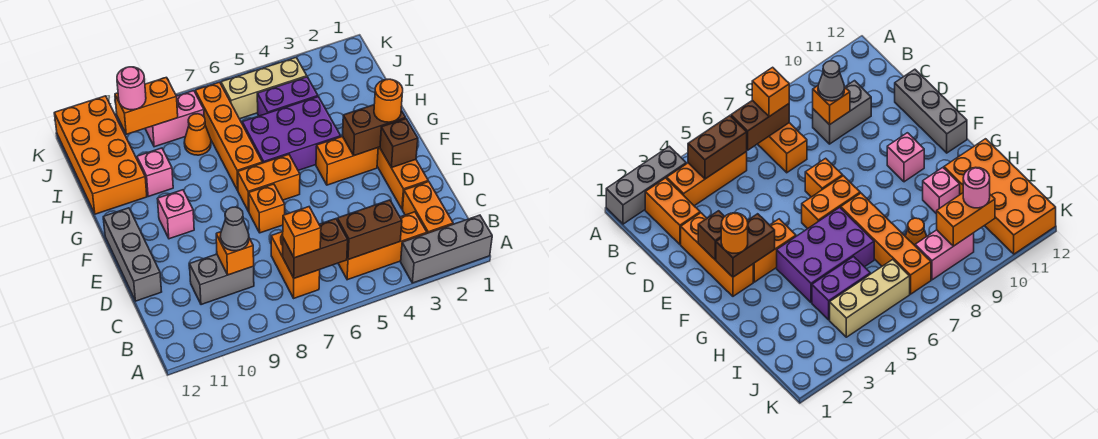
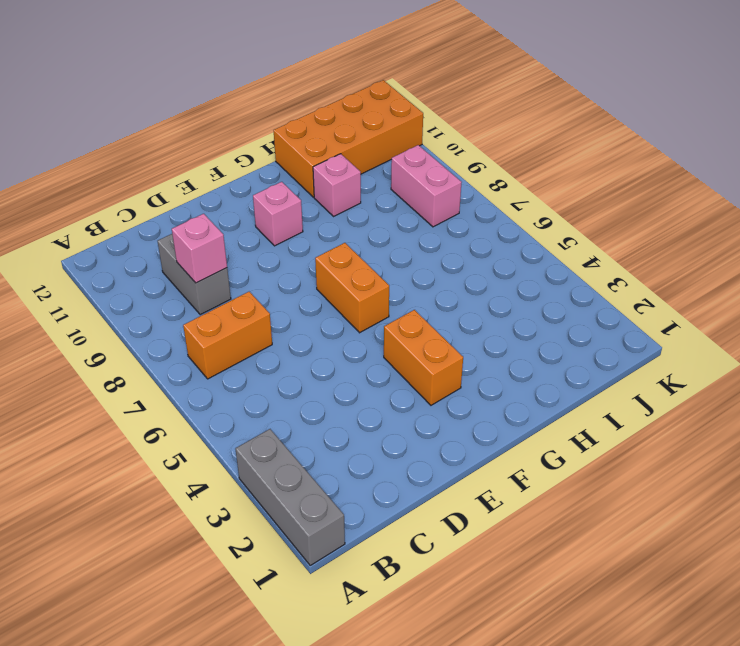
pink brick C9 level 2 -> orange brick C9 level 2
none -> orange brick B2:C2 level 1
none -> orange brick B3:B5 level 1
none -> orange brick D2:F2 level 1

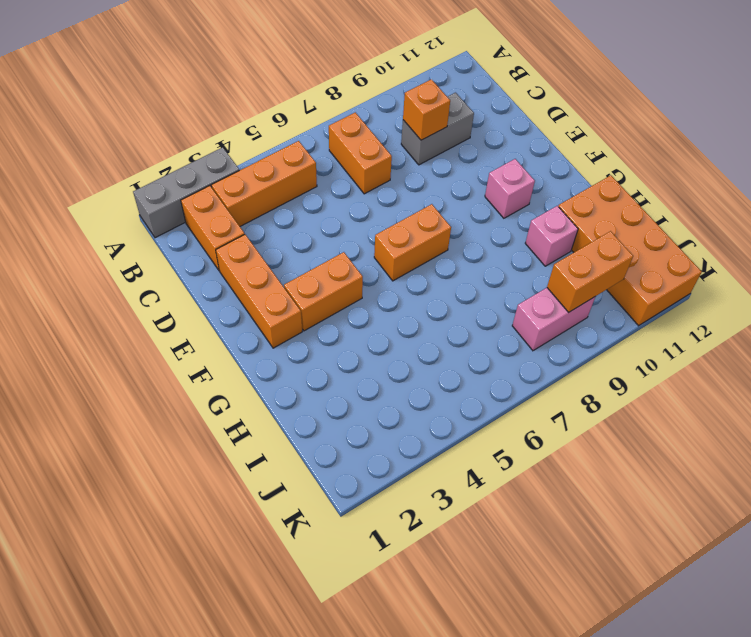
none -> grey brick D12:F12 level 1
none -> orange brick E7 level 1
none -> purple brick G4:H6 level 1

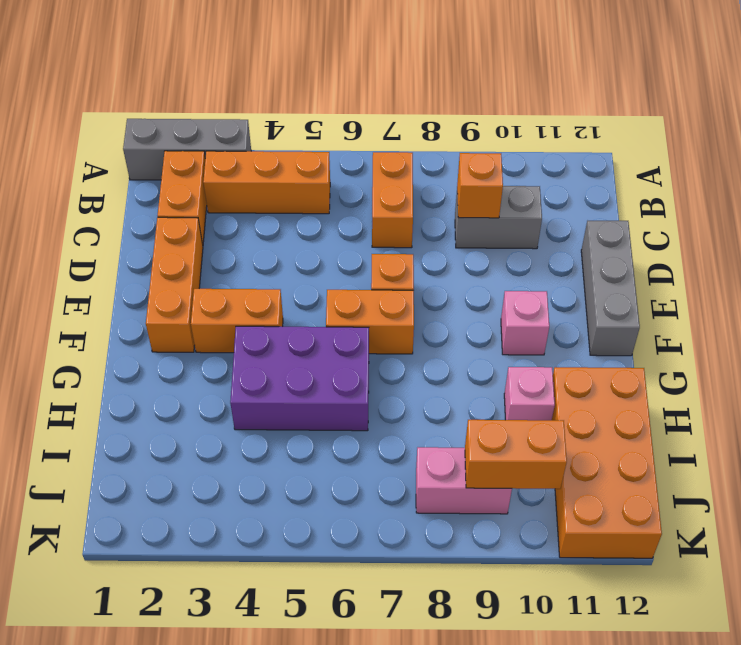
none -> orange brick G7:J7 level 1
none -> purple brick I4:I5 level 1
none -> orange cone I8 level 1

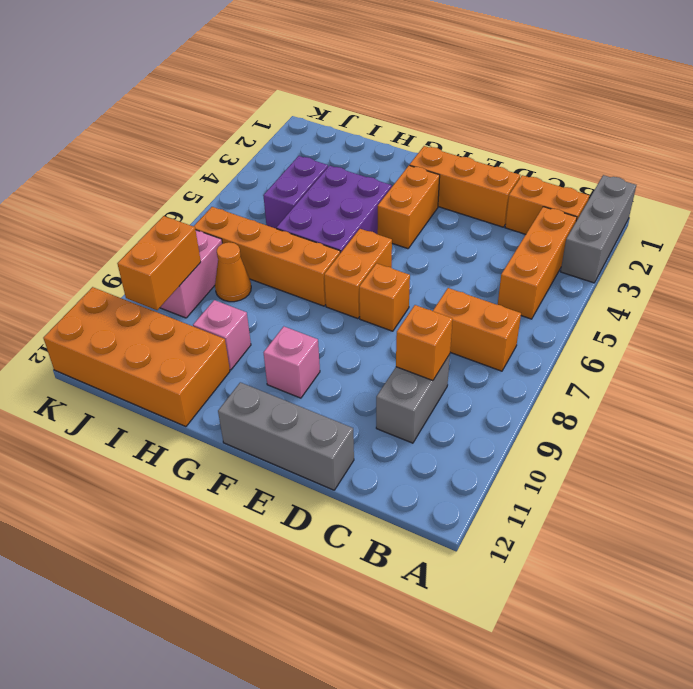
none -> tan brick J4:J6 level 1
none -> brown brick B4:B5 level 2
none -> brown brick B6:B7 level 2

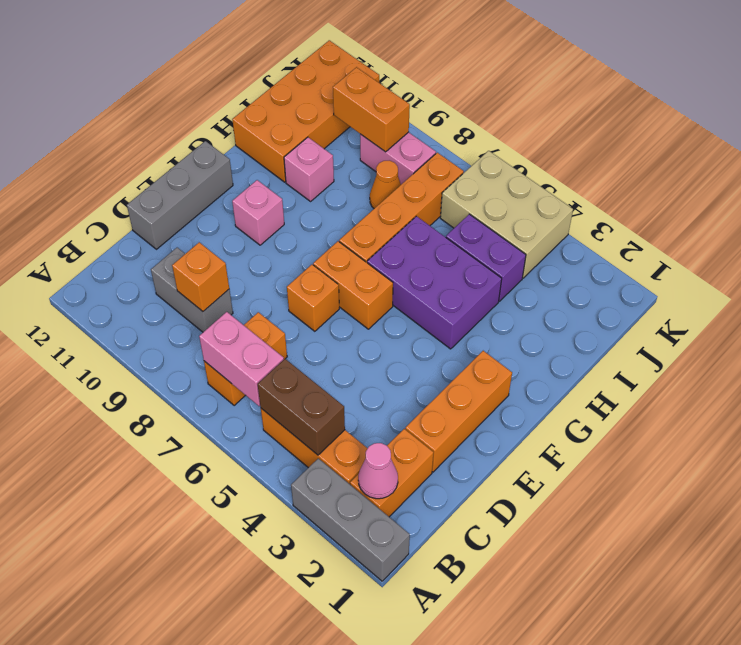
pink cone B2 level 2 -> none
pink brick B6:B7 level 2 -> brown brick B6:B7 level 2
tan brick J4:K6 level 1 -> tan brick J4:J6 level 1
none -> orange brick F3:F4 level 1
none -> brown brick E2 level 2
none -> brown brick F2:F3 level 2

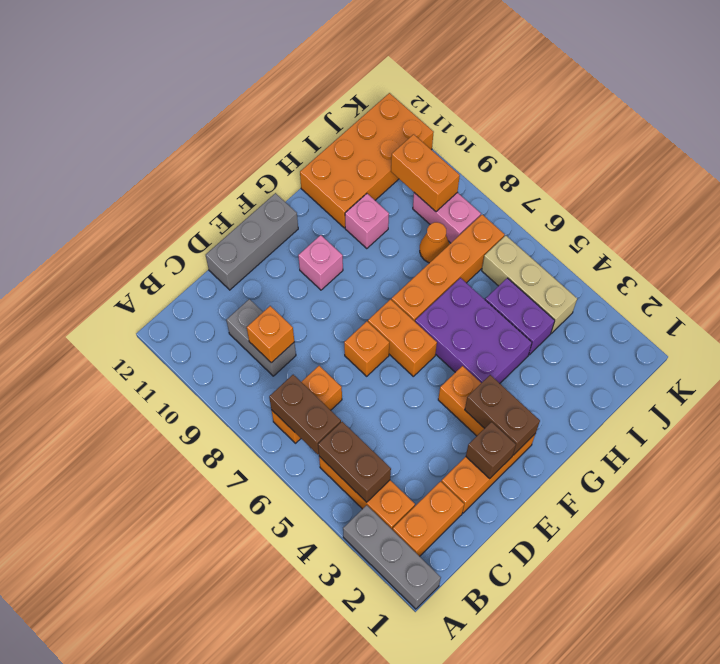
none -> orange brick B7 level 3
none -> grey cone C9 level 3
none -> orange round brick F2 level 3

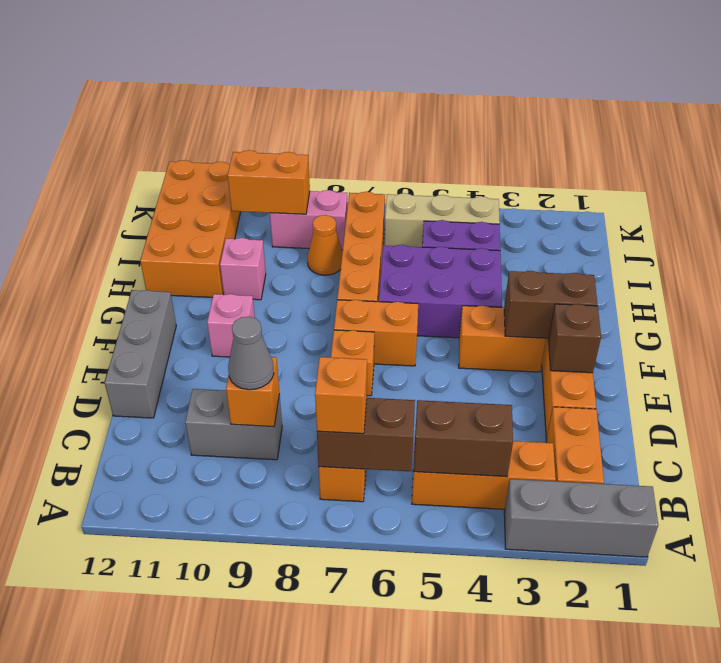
none -> orange round brick F2 level 3
none -> pink round brick J10 level 3

